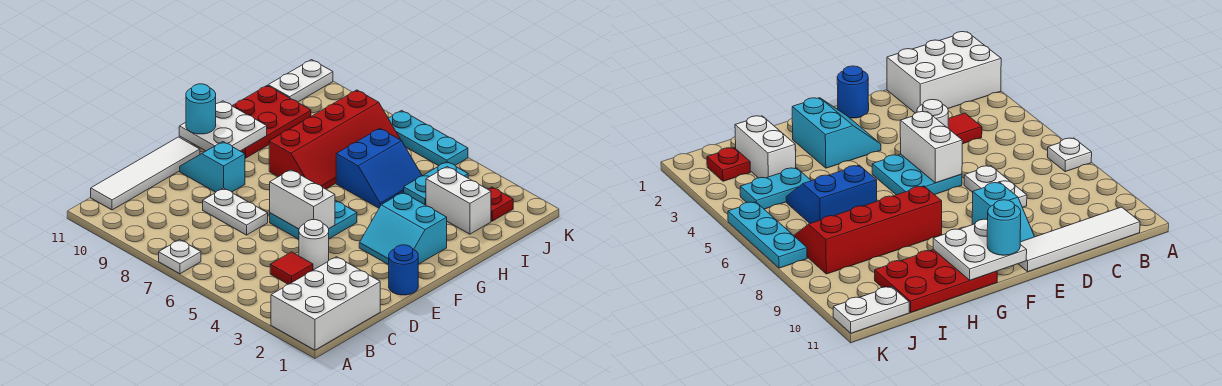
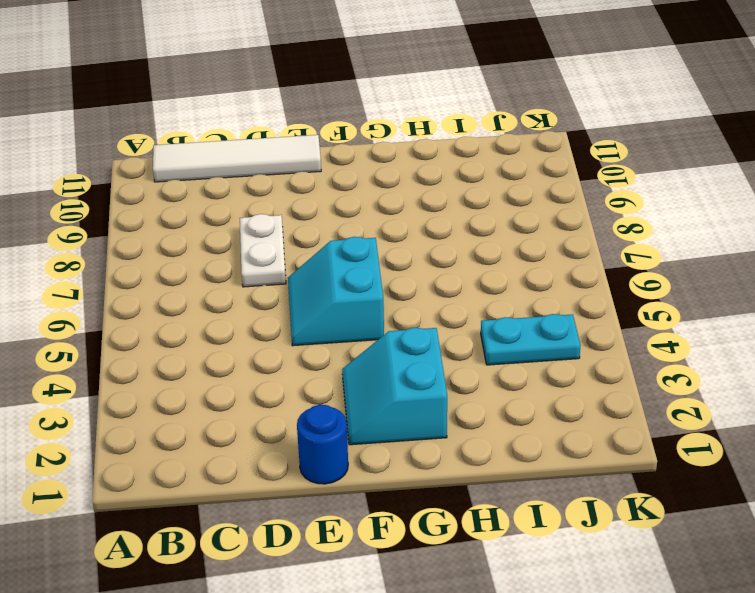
cyan slope E5:F6 level 1 top F -> cyan plate E5:F6 level 1
none -> white brick A1:C2 level 1
none -> white plate A7 level 1
none -> red tile C4 level 1

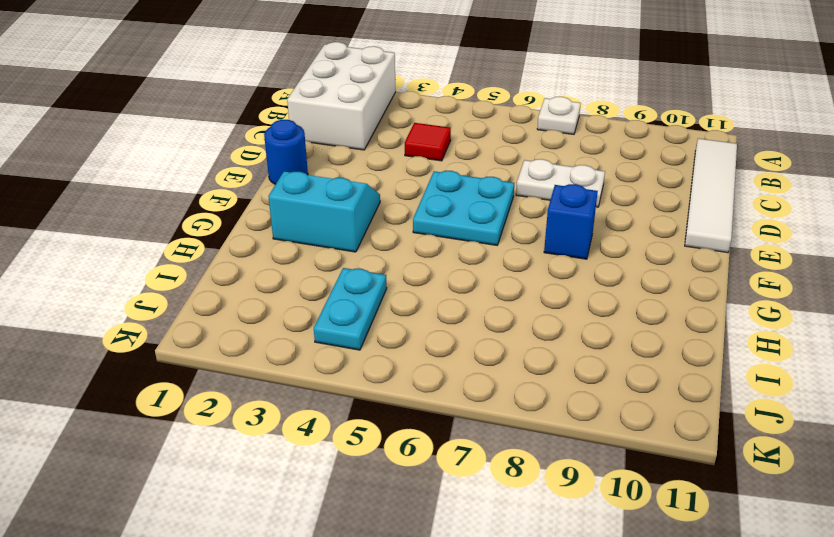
blue brick F8 level 1 -> none
none -> white round brick D4 level 1
none -> cyan slope E9:E10 level 1 top 9
none -> red slope G7:J8 level 1 top 8

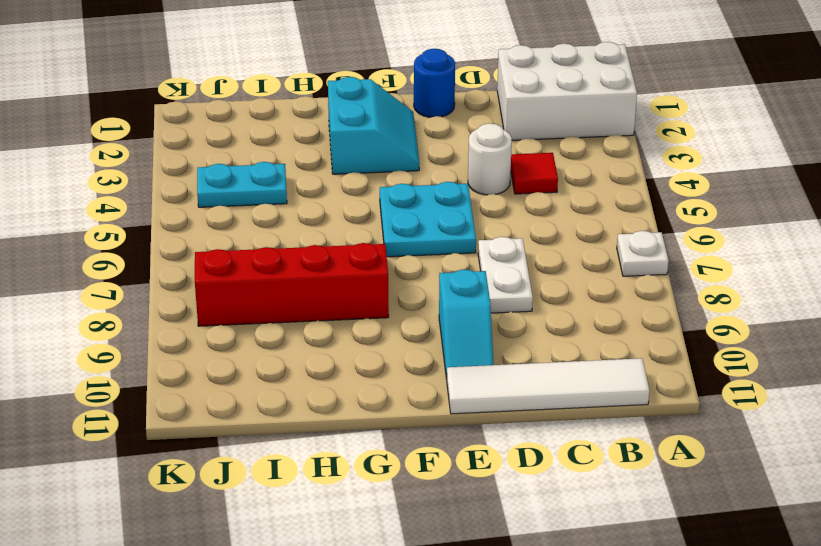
none -> red plate G10:I11 level 1
none -> blue slope H5:I6 level 1 top 6
none -> white brick I2:I3 level 1

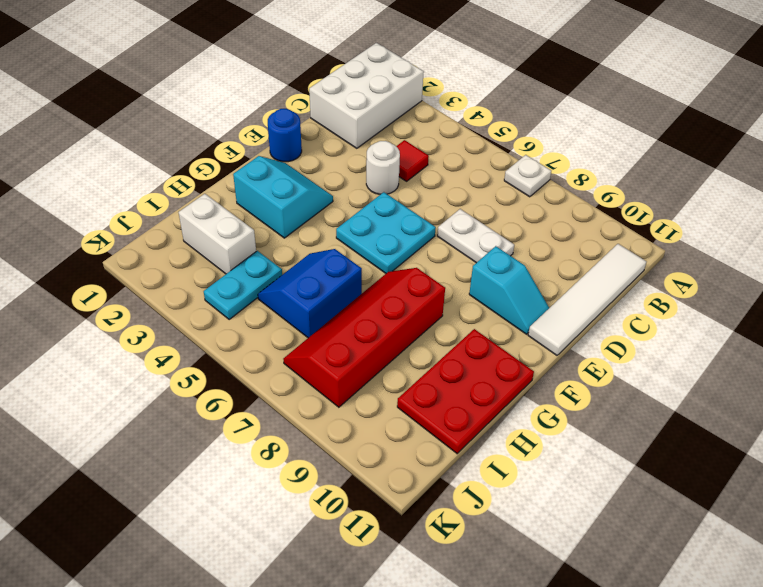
none -> red plate J2 level 1
none -> white plate J11:K11 level 1
none -> cyan plate K5:K7 level 1

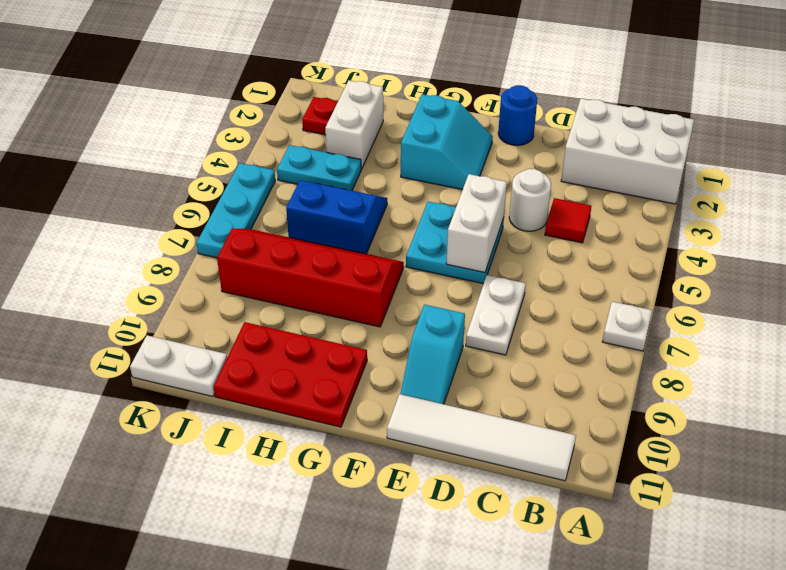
none -> white plate F10:G11 level 2
none -> cyan round brick F11 level 3

